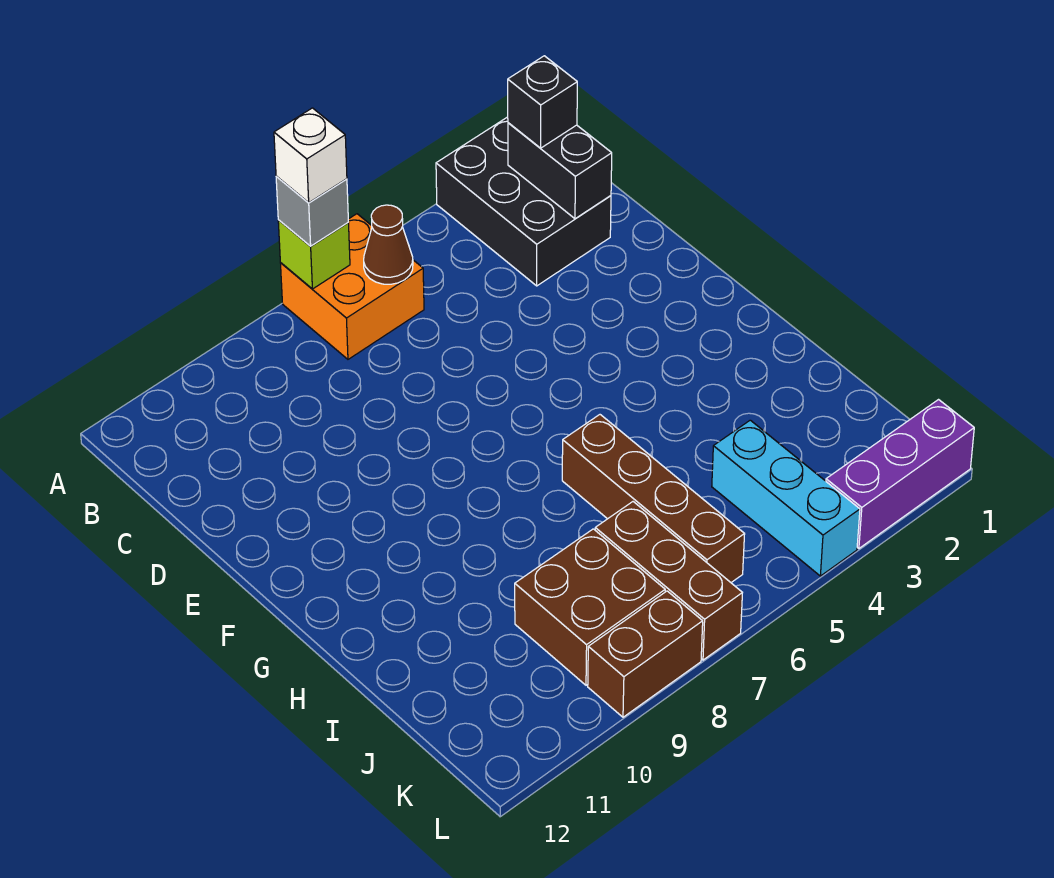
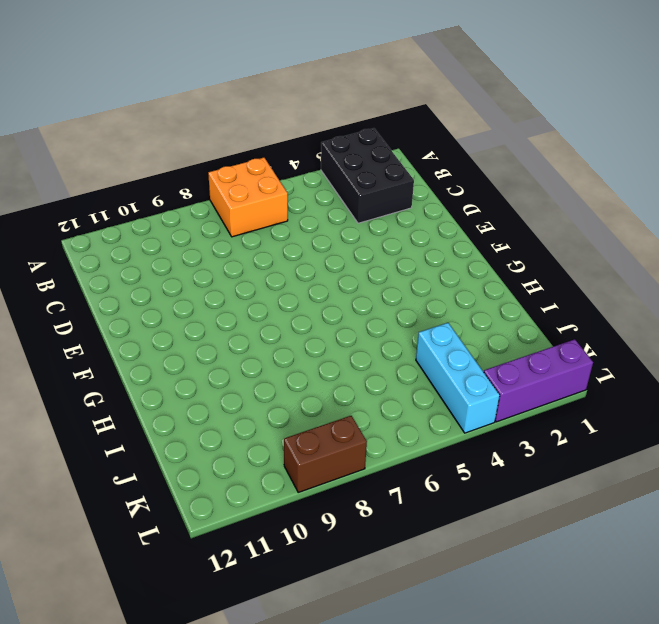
none -> brown brick H6:K6 level 1
none -> brown brick J7:L7 level 1
none -> brown brick J8:K9 level 1

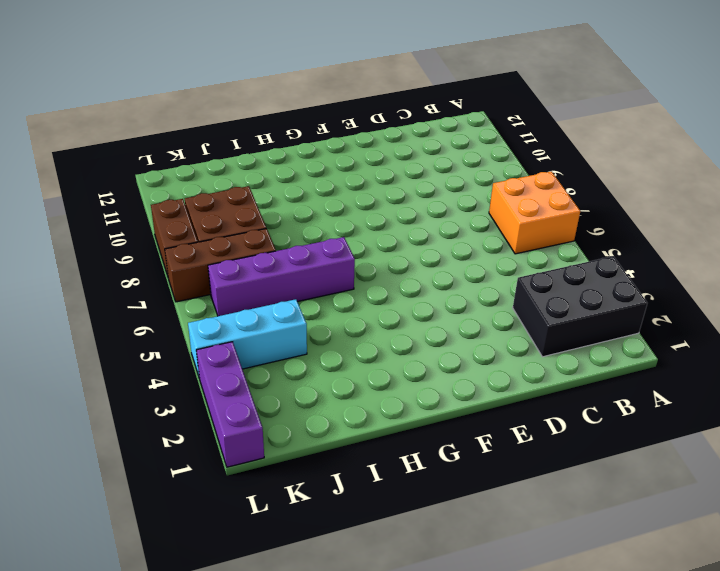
purple brick H6:K6 level 1 -> brown brick H6:K6 level 1
none -> lime brick A7 level 2
none -> black brick B2:C2 level 2
none -> brown cone B6 level 2

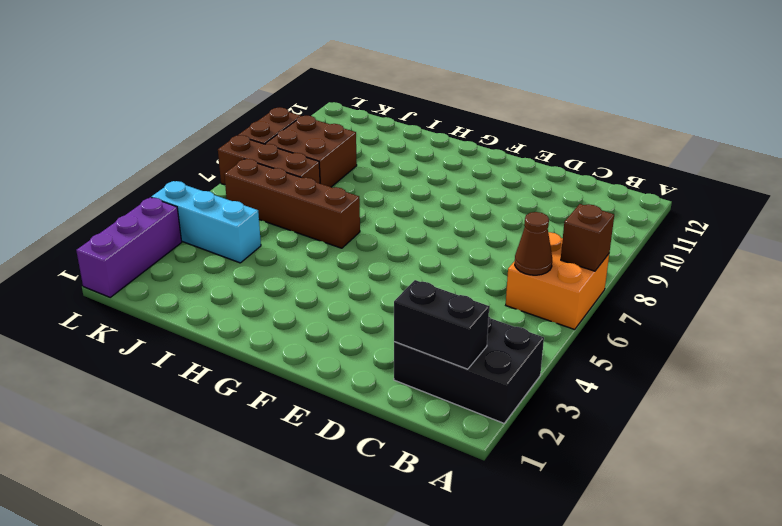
brown brick A7 level 2 -> lime brick A7 level 2
none -> grey brick A7 level 3
none -> black brick B2 level 3
none -> white brick A7 level 4

